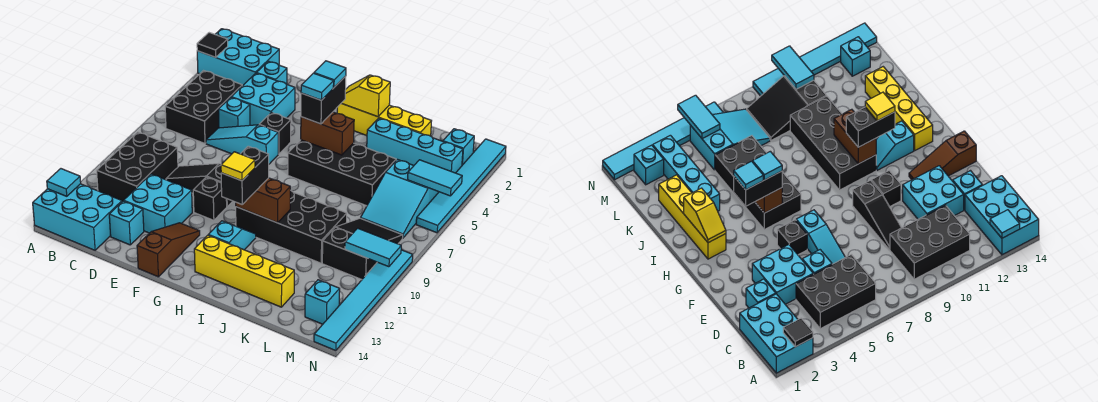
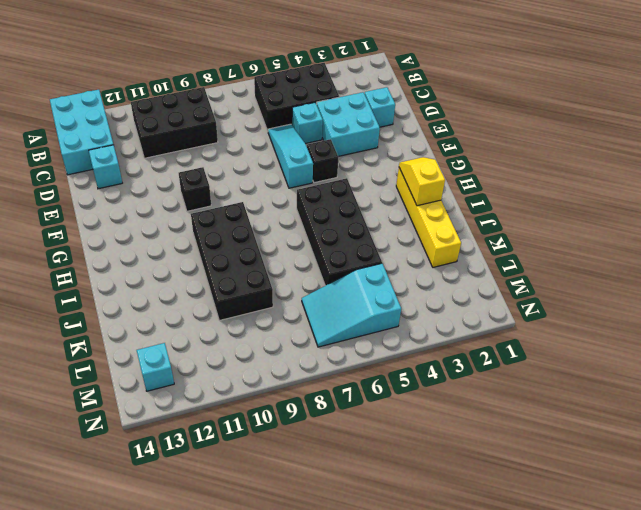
none -> cyan brick A1:C2 level 1
none -> black slope D9:F9 level 1 top F
none -> cyan brick D11:E12 level 1
none -> brown slope F12:F14 level 1 top 14

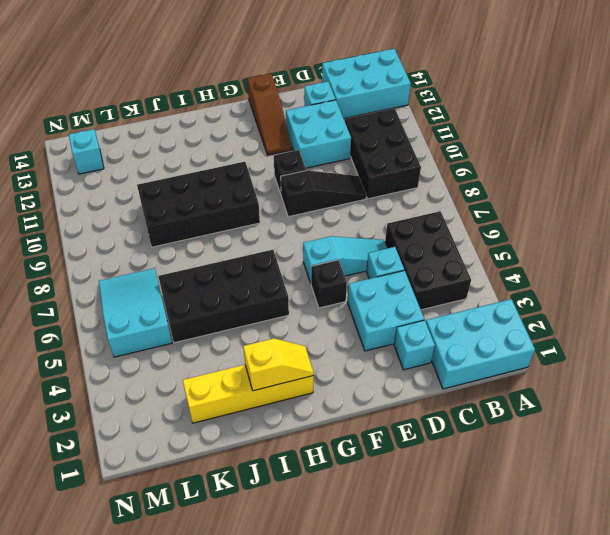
none -> cyan slope H11:H12 level 1 top 12
none -> yellow brick H13:K13 level 1
none -> cyan brick J3:M3 level 1
none -> black slope L8:M10 level 1 top 10

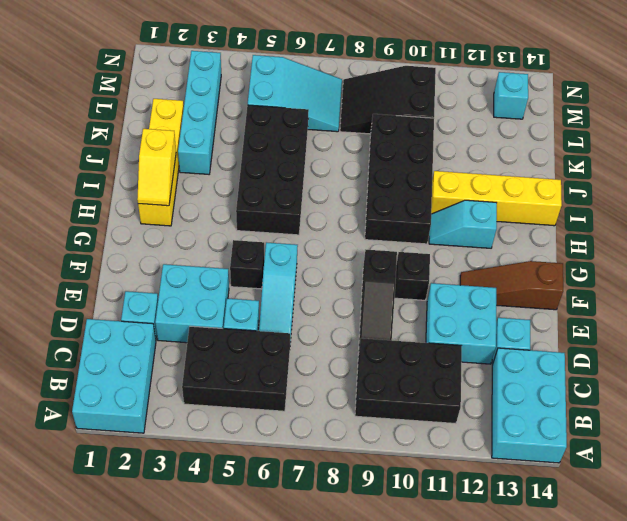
yellow brick I11:I14 level 1 -> yellow brick H13:K13 level 1
none -> cyan brick M2 level 1
none -> cyan tile N1:N6 level 1
none -> cyan tile N9:N14 level 1
none -> black tile A2 level 2

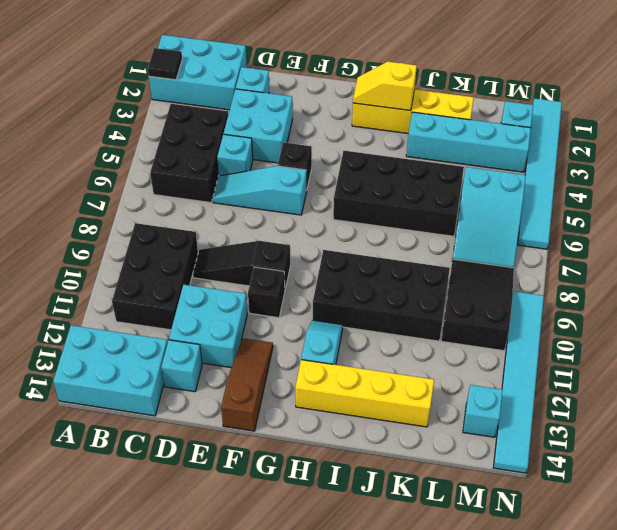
none -> cyan tile A13 level 2
none -> brown brick H5:I5 level 2
none -> brown brick H10:I10 level 2
none -> cyan tile M5:N5 level 2

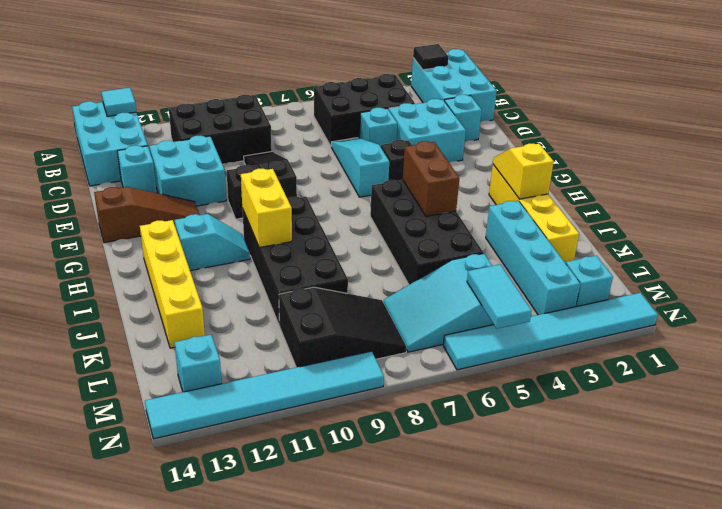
yellow brick H10:I10 level 2 -> brown brick H10:I10 level 2
none -> cyan tile M10:N10 level 2
none -> black brick H4:H5 level 3
none -> black brick H10:H11 level 3
none -> cyan tile H4 level 4

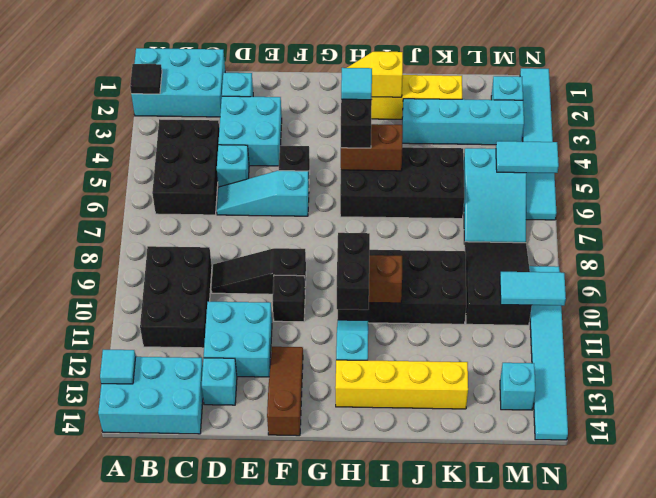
none -> cyan tile H5 level 4
none -> yellow tile H11 level 4

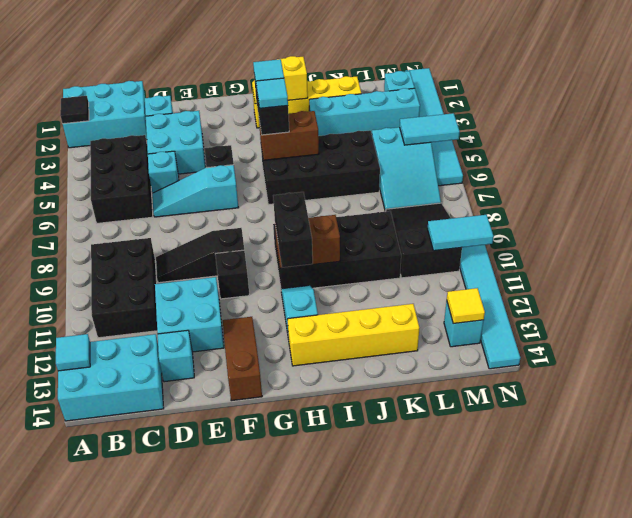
yellow tile M13 level 2 -> yellow tile H11 level 4

